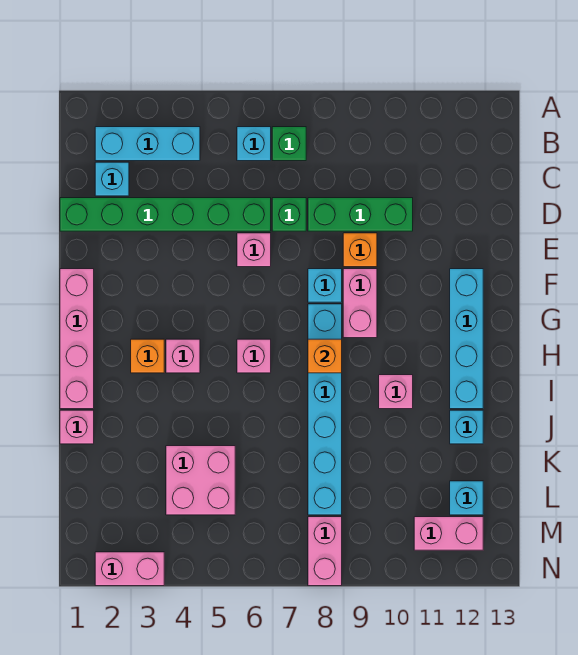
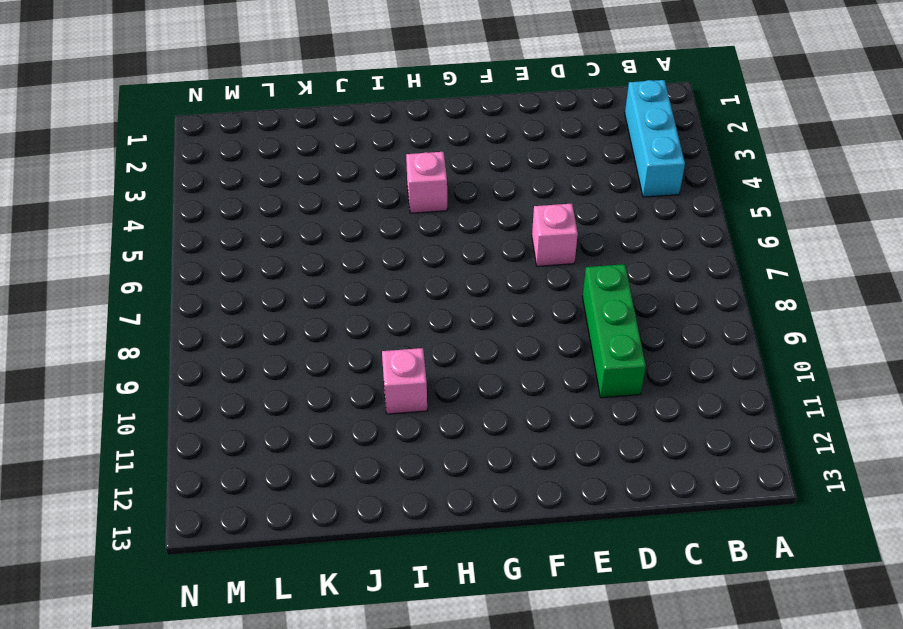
none -> cyan brick B6 level 1
none -> green brick B7 level 1
none -> cyan brick C2 level 1

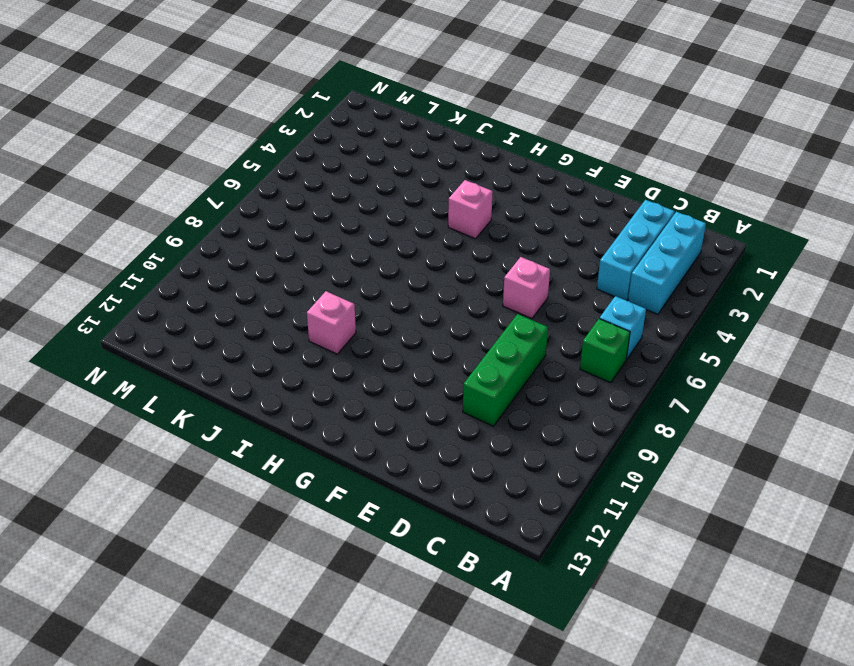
cyan brick C2:C4 level 1 -> cyan brick C2 level 1
none -> green brick D1:D6 level 1
none -> green brick D7 level 1
none -> orange brick E9 level 1

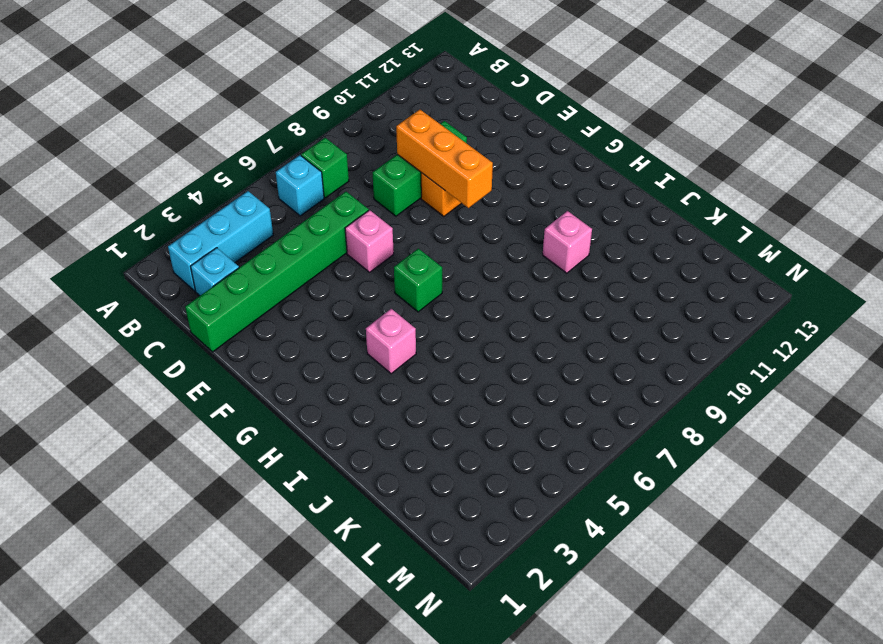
orange brick D9:F9 level 2 -> none
green brick G6 level 1 -> green brick D7 level 1
none -> pink brick F1:I1 level 1
none -> cyan brick F8 level 1
none -> pink brick F9:G9 level 1

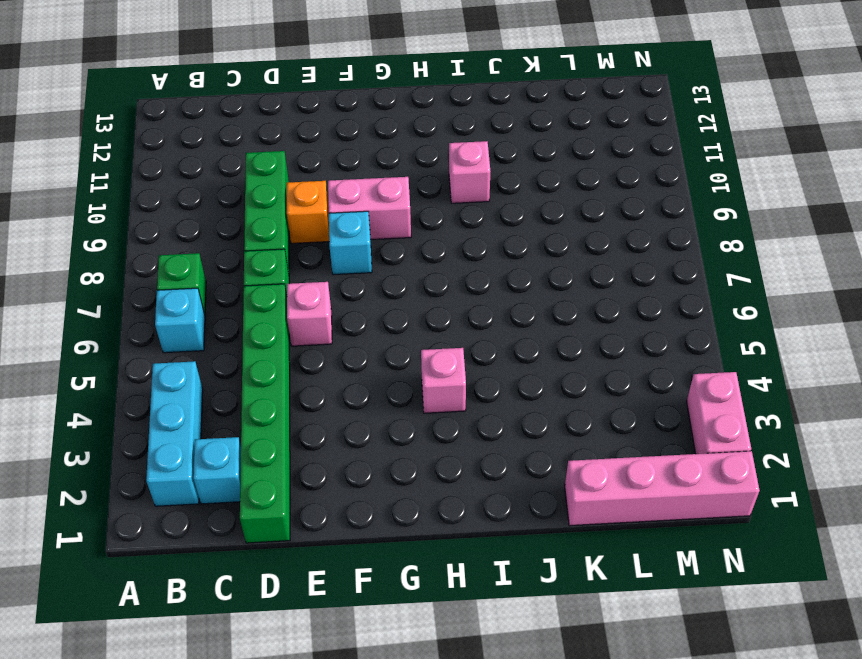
pink brick K1:N1 level 1 -> pink brick F1:I1 level 1
none -> cyan brick F12:I12 level 1
none -> cyan brick G8:L8 level 1
none -> orange brick H3 level 1

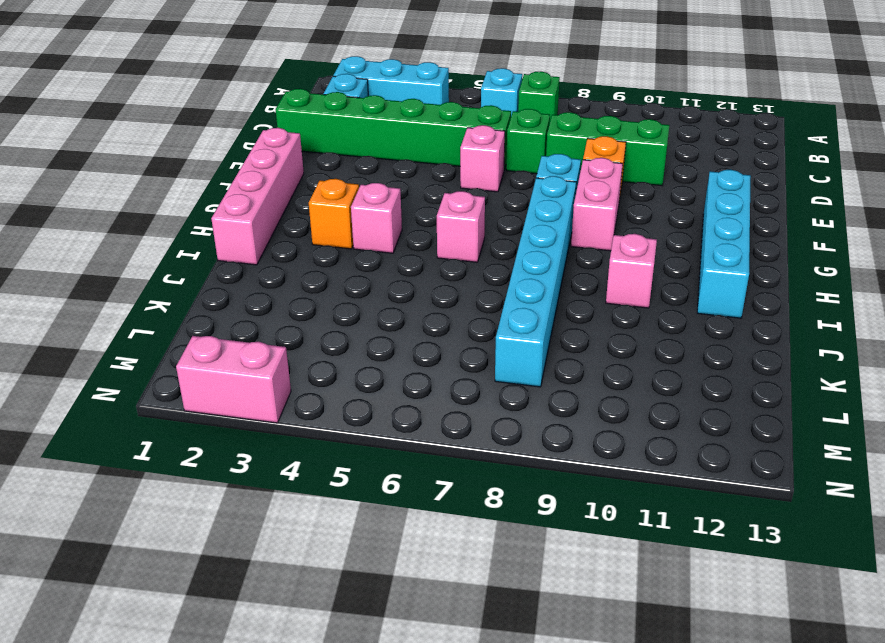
none -> pink brick J1 level 1
none -> cyan brick J12 level 1
none -> pink brick K4:L5 level 1

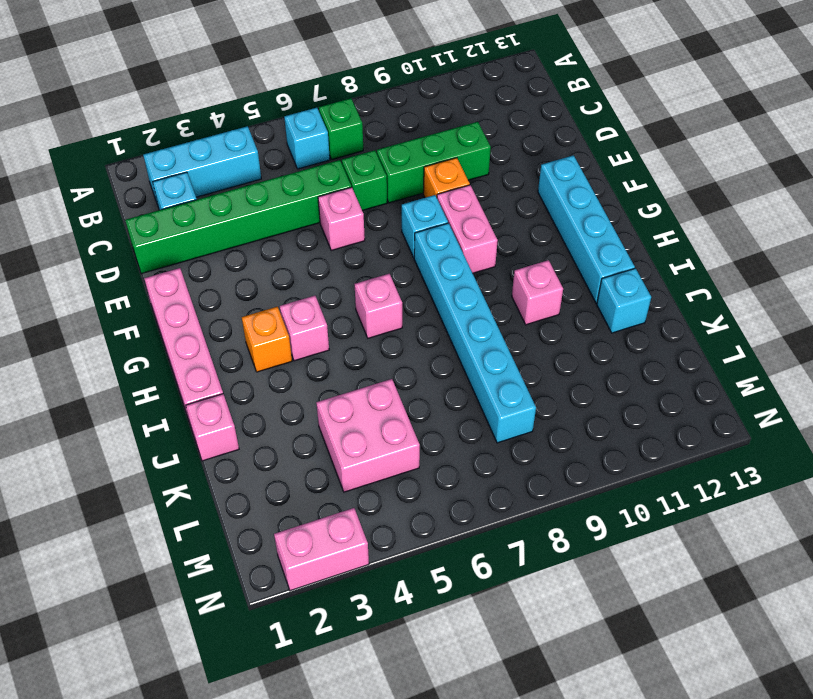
none -> cyan brick L12 level 1
none -> pink brick M8:N8 level 1
none -> pink brick M11:M12 level 1

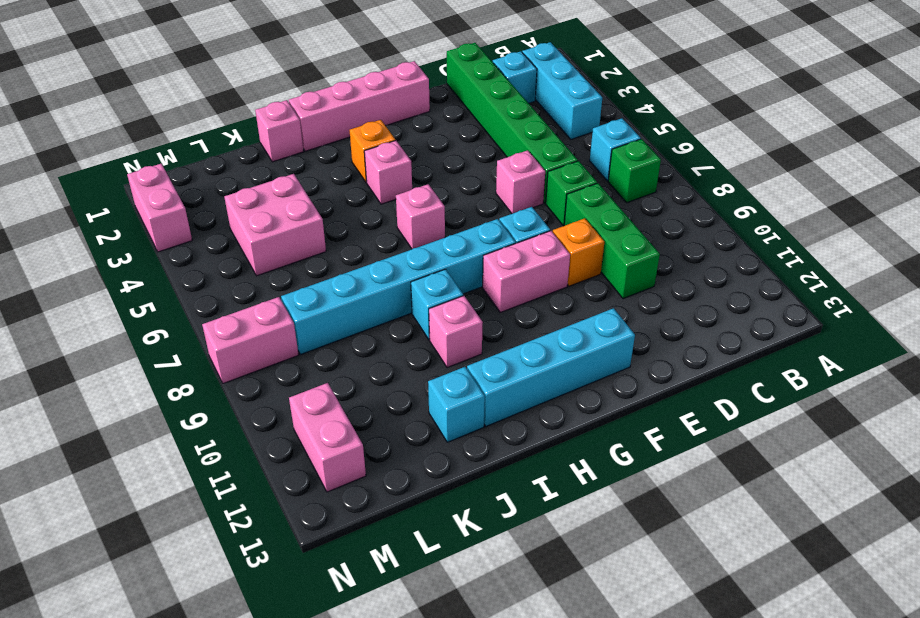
cyan brick I9 level 1 -> cyan brick L12 level 1
none -> orange brick H8 level 2

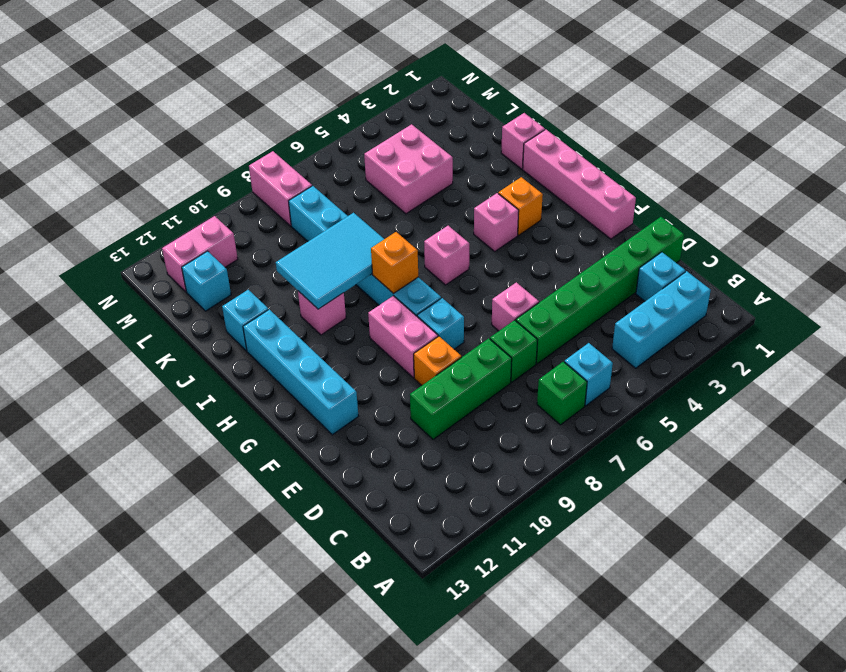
cyan tile I8:J10 level 2 -> none
none -> pink brick N2:N3 level 1

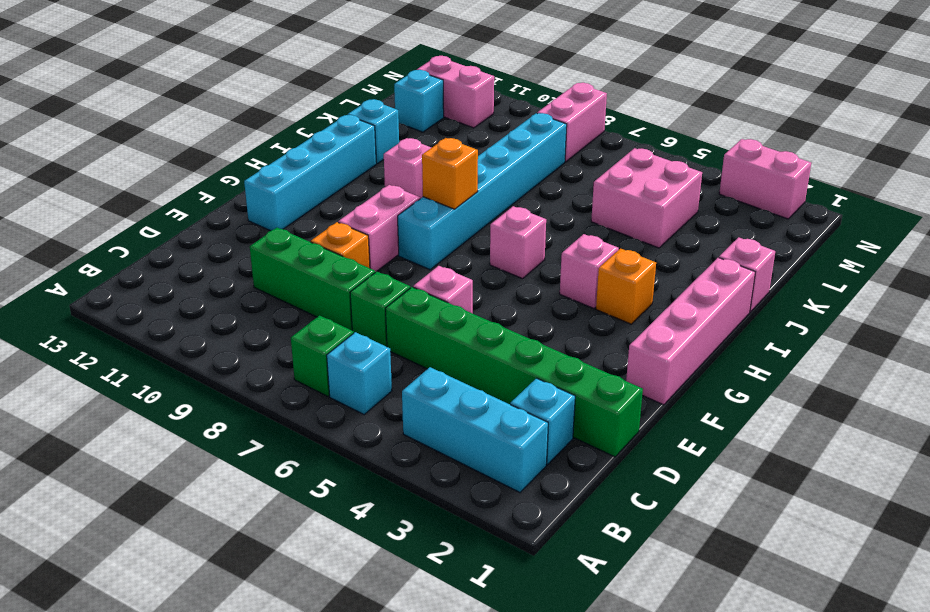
none -> cyan brick F8 level 1

